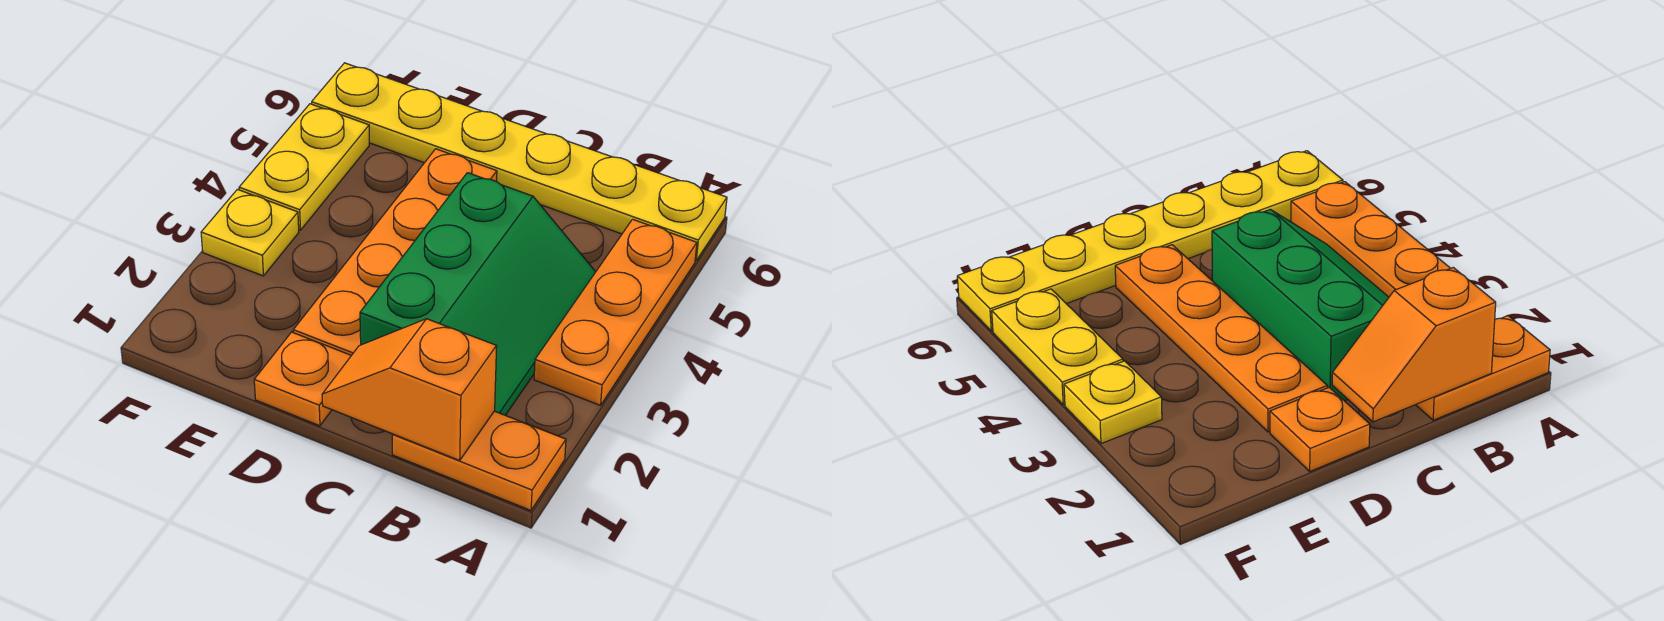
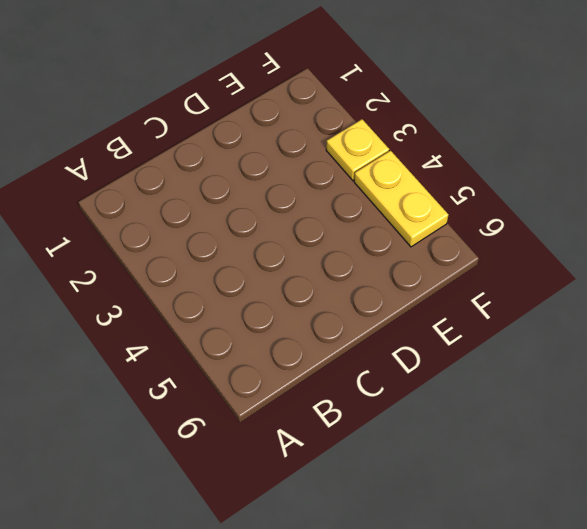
none -> orange plate A1:B1 level 1
none -> orange plate A3:A5 level 1

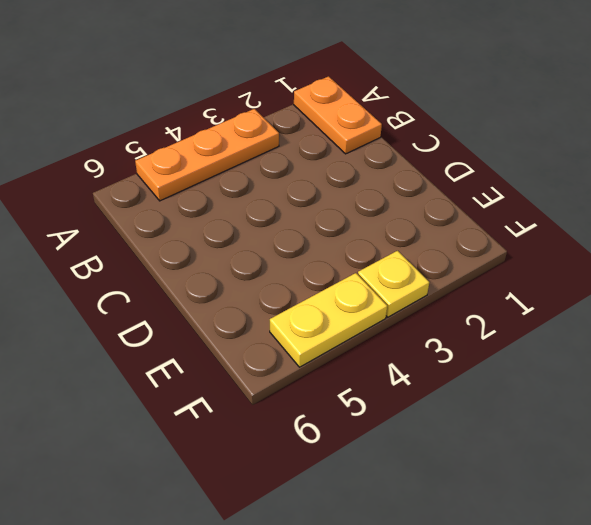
none -> yellow plate A6:F6 level 1
none -> green slope B2:C4 level 1 top C

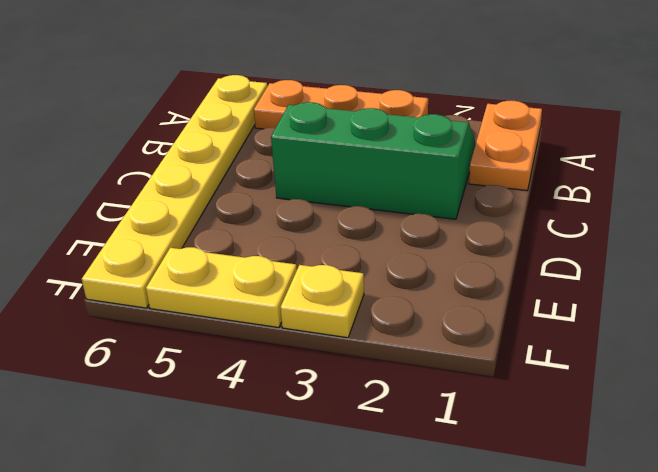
none -> orange plate D1 level 1
none -> orange plate D2:D5 level 1

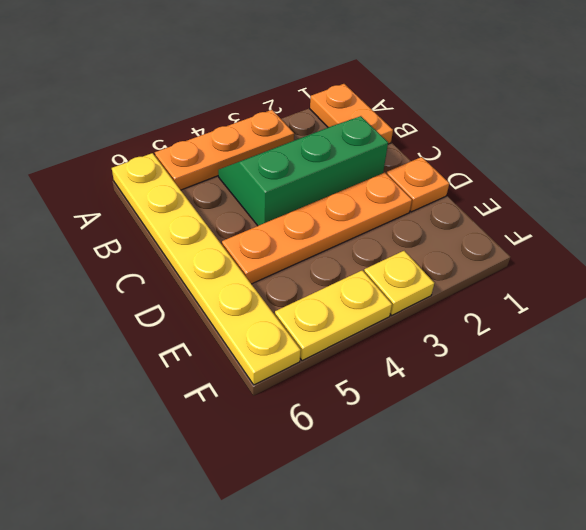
none -> orange slope B1:C1 level 2 top B

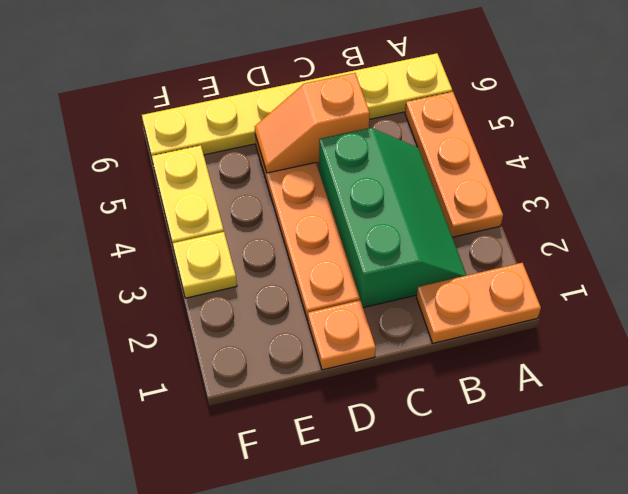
orange slope C5:D5 level 2 top C -> orange slope B1:C1 level 2 top B

